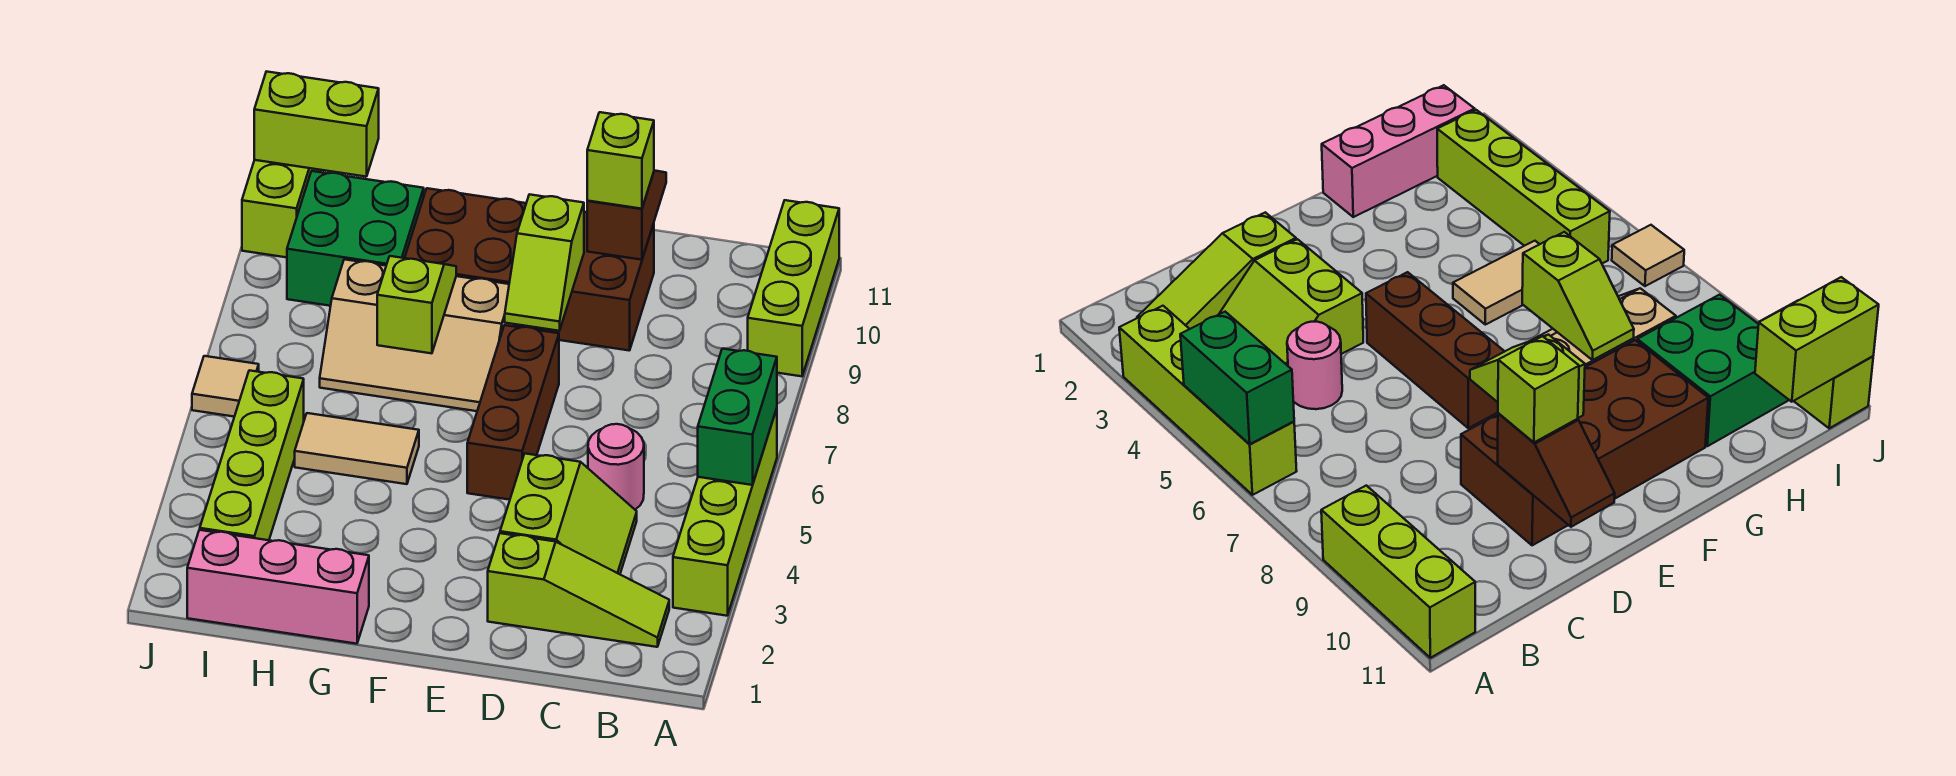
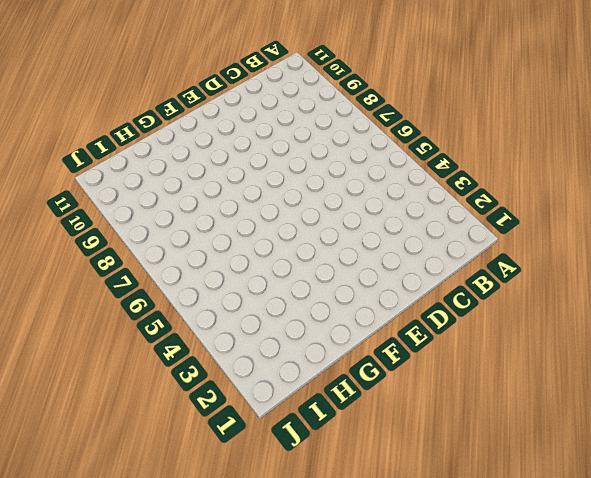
none -> lime brick A3:A6 level 1
none -> lime brick A9:A11 level 1
none -> lime slope B2:D2 level 1 top D

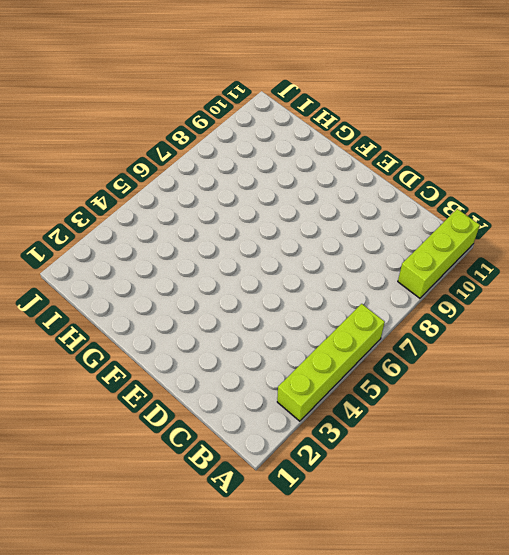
none -> lime slope B2:D2 level 1 top D
none -> lime slope C3:D4 level 1 top D
none -> pink round brick C5 level 1

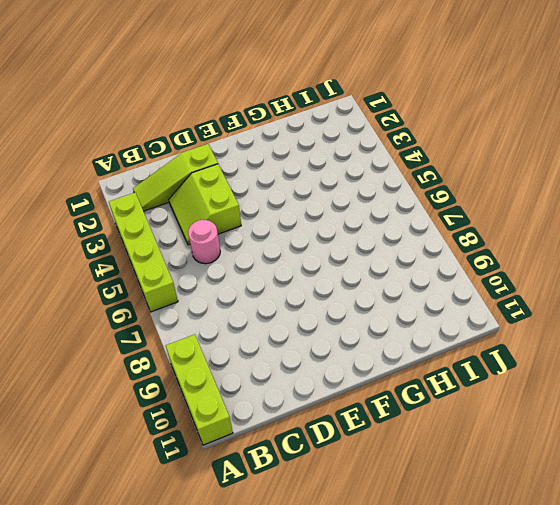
none -> brown brick D9:G10 level 1
none -> brown brick E5:E7 level 1
none -> tan slope F7:H8 level 1 top 8

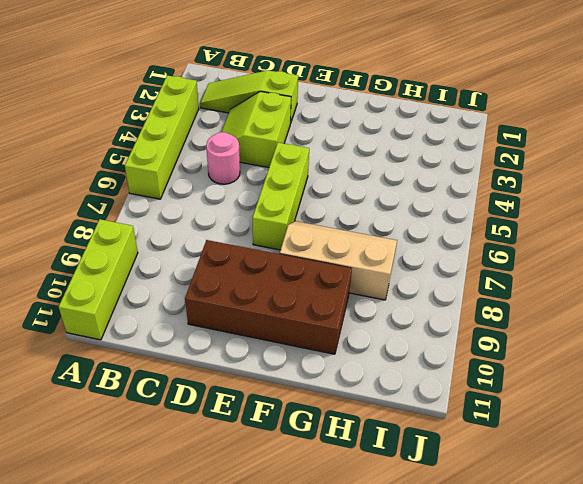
lime brick E5:E7 level 1 -> brown brick E5:E7 level 1
none -> pink brick G1:I1 level 1
none -> tan tile G5:H5 level 1
none -> green brick H9:I10 level 1

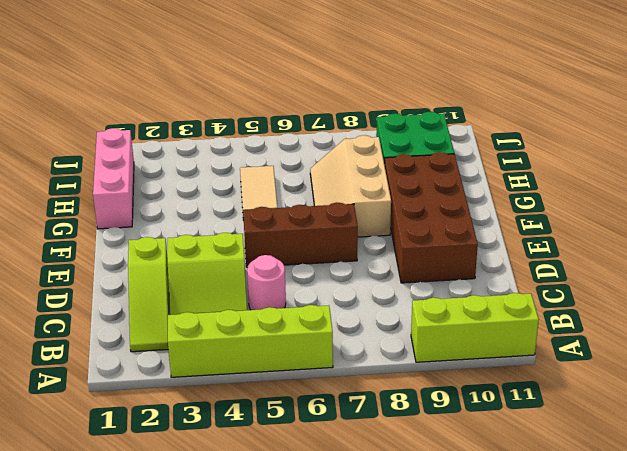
none -> lime brick I2:I5 level 1
none -> tan tile J6 level 1
none -> lime brick J10:J11 level 1

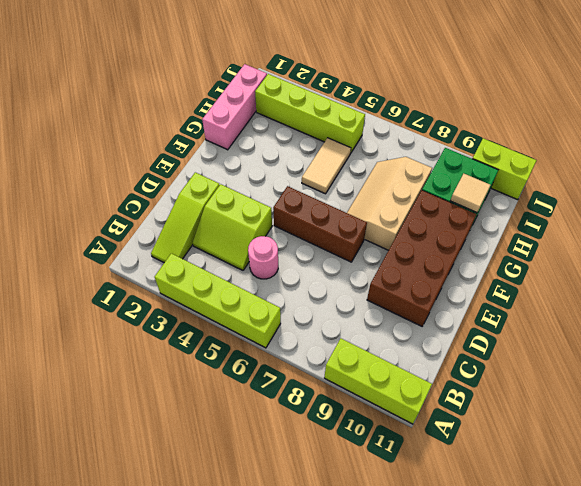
tan tile H10 level 2 -> tan tile J6 level 1
none -> green brick A5:A6 level 2
none -> brown slope D10:D11 level 2 top 10
none -> lime slope E8:E9 level 2 top 9

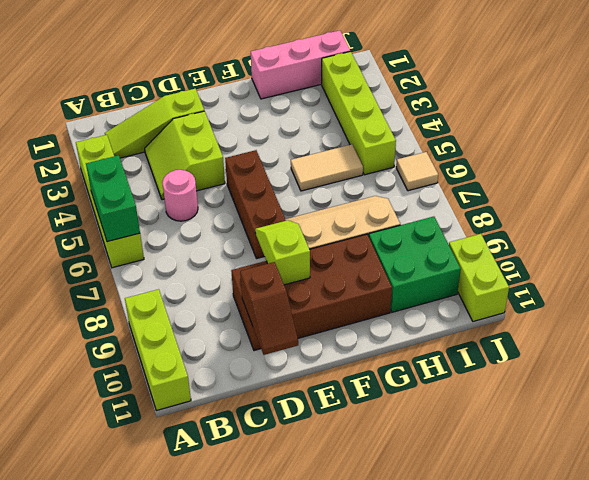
none -> lime slope G7:G8 level 2 top 7
none -> lime brick I11:J11 level 2
none -> lime brick D10 level 3

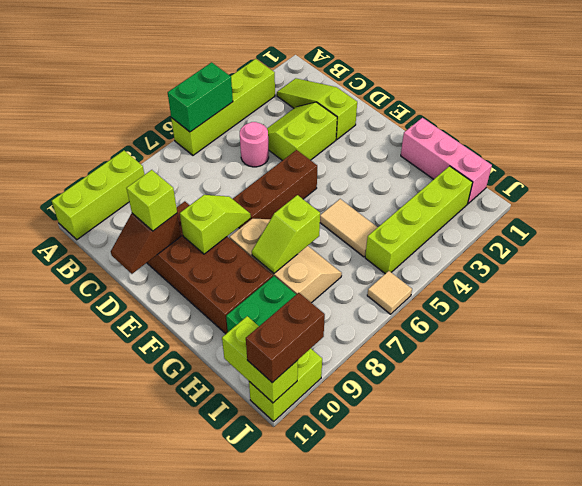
brown brick J10:J11 level 3 -> none

